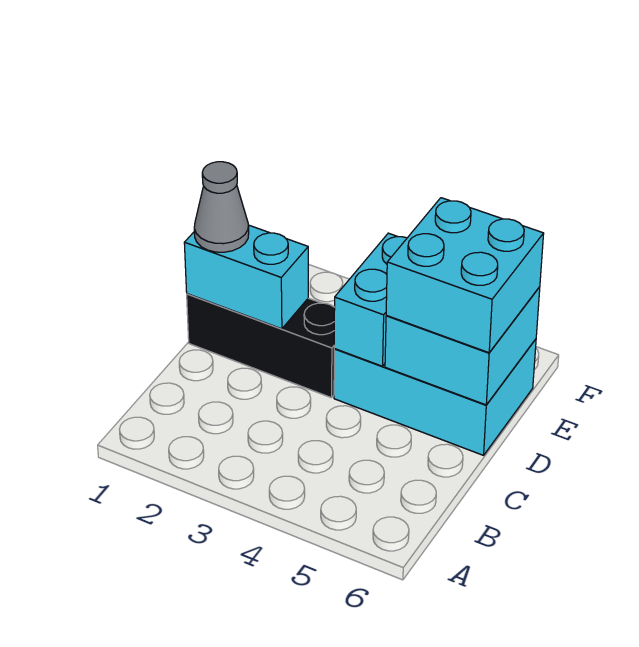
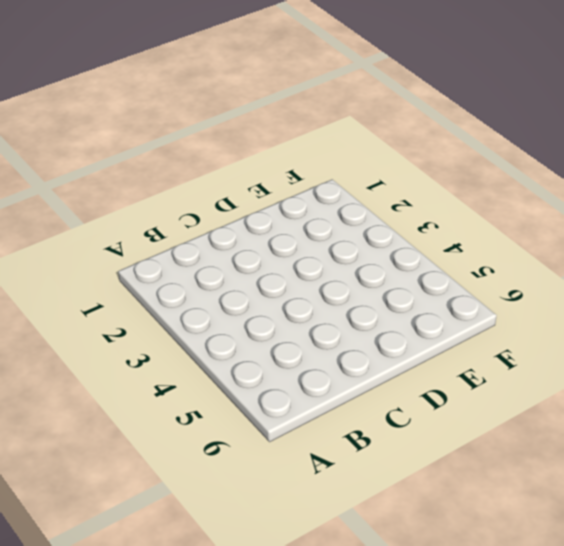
none -> black brick D1:D3 level 1
none -> cyan brick D4:E6 level 1

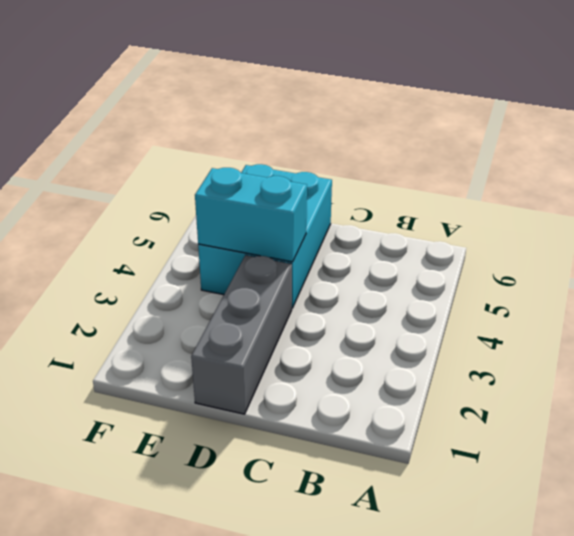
grey brick D1:D3 level 1 -> black brick D1:D3 level 1
none -> cyan brick D1:D2 level 2
none -> cyan brick D5:E6 level 2

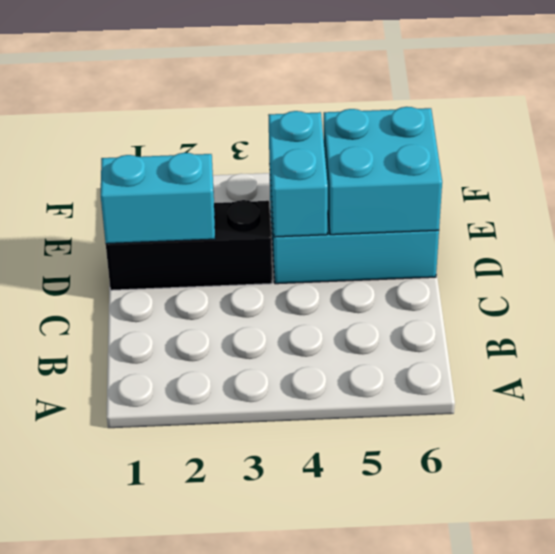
none -> grey cone D1 level 3
none -> cyan brick D5:E6 level 3

